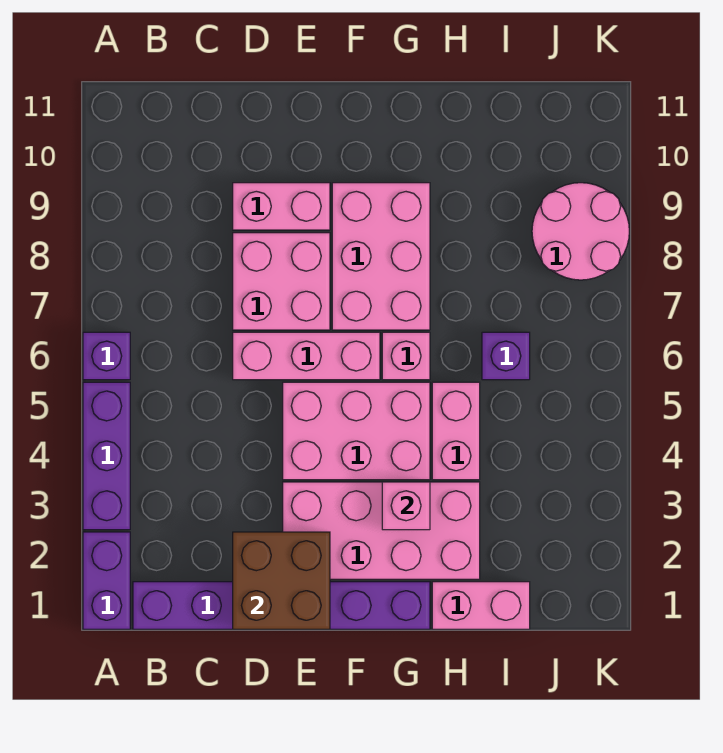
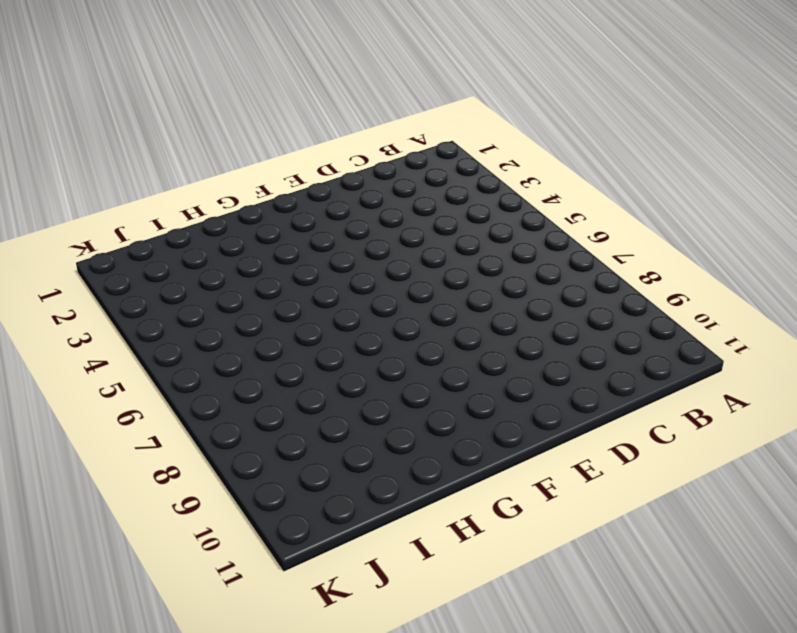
none -> purple brick A1:A2 level 1
none -> purple brick A3:A5 level 1
none -> purple brick A6 level 1

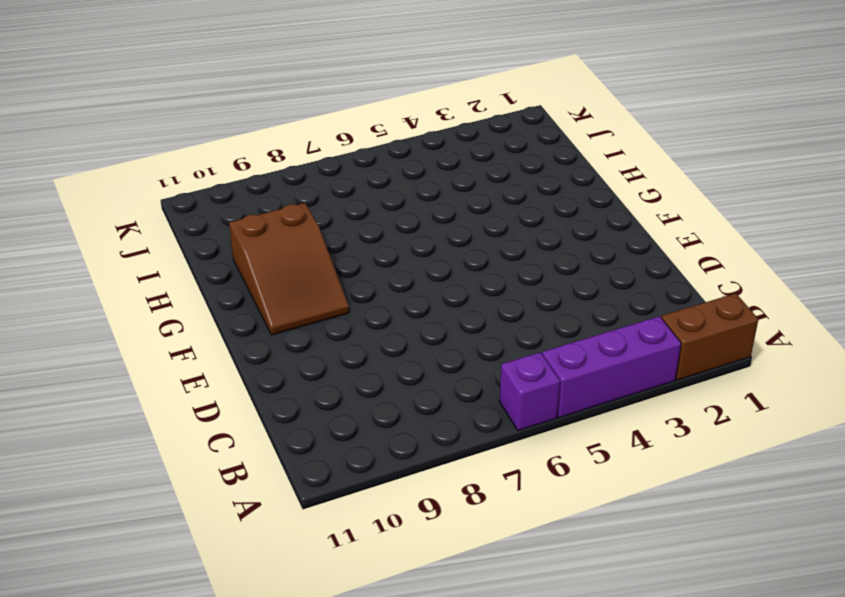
brown brick A1:A2 level 1 -> purple brick A1:A2 level 1
brown slope F9:H10 level 1 top H -> pink brick F7:G9 level 1
none -> purple brick B1:G1 level 1
none -> pink brick D6:F6 level 1
none -> pink brick D7:E8 level 1

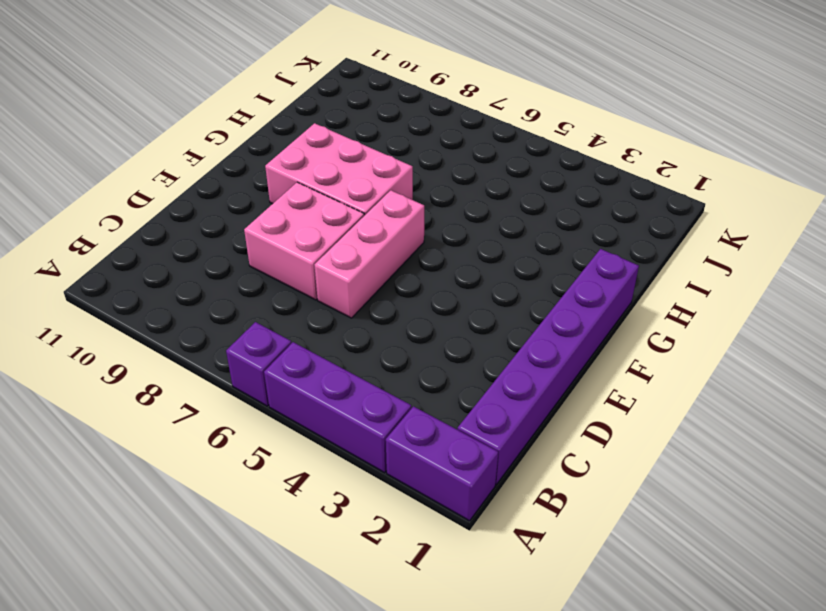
none -> pink brick D9:E9 level 1
none -> pink brick E2:H3 level 1
none -> pink brick E4:G5 level 1

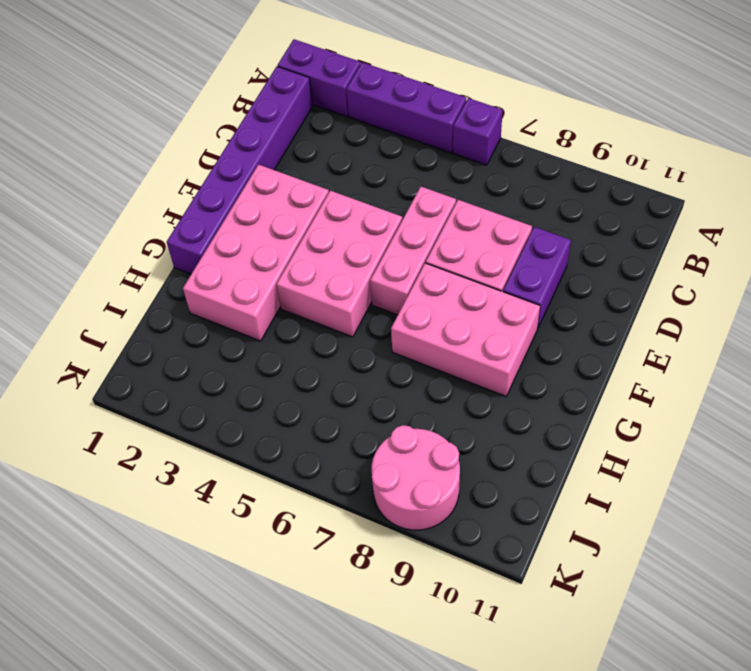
purple brick D9:E9 level 1 -> pink brick D9:E9 level 1
none -> pink brick G6 level 1
none -> pink brick H1:I1 level 1
none -> pink brick H4:H5 level 1

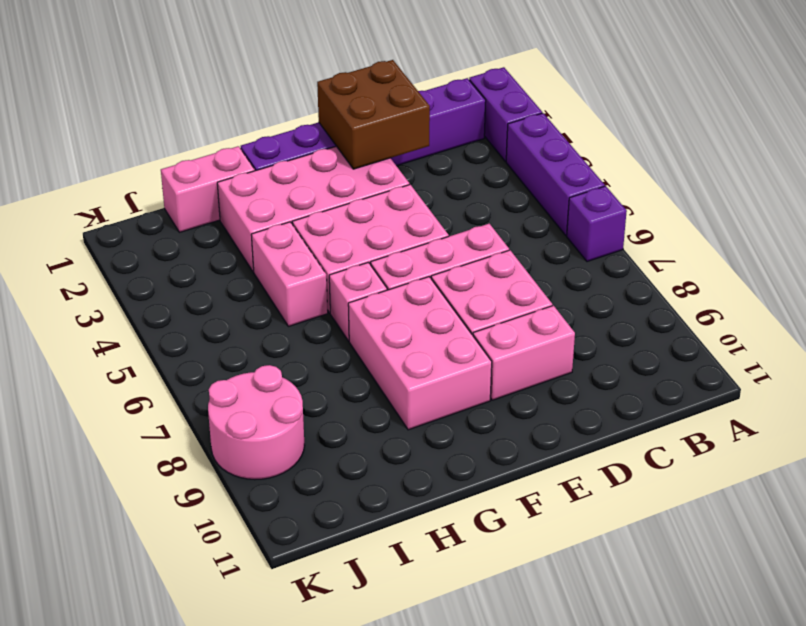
none -> purple brick I6 level 1
none -> pink brick G3 level 2

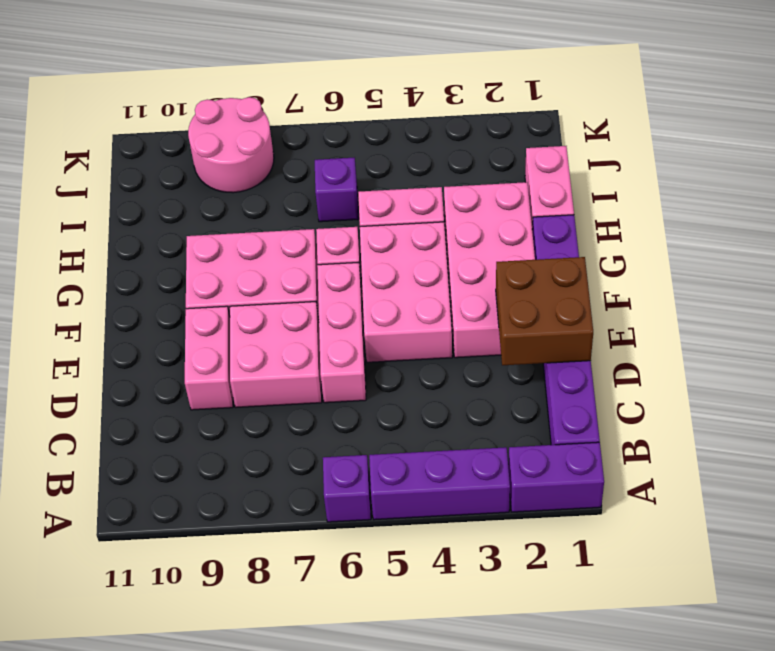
none -> pink brick G3 level 2

